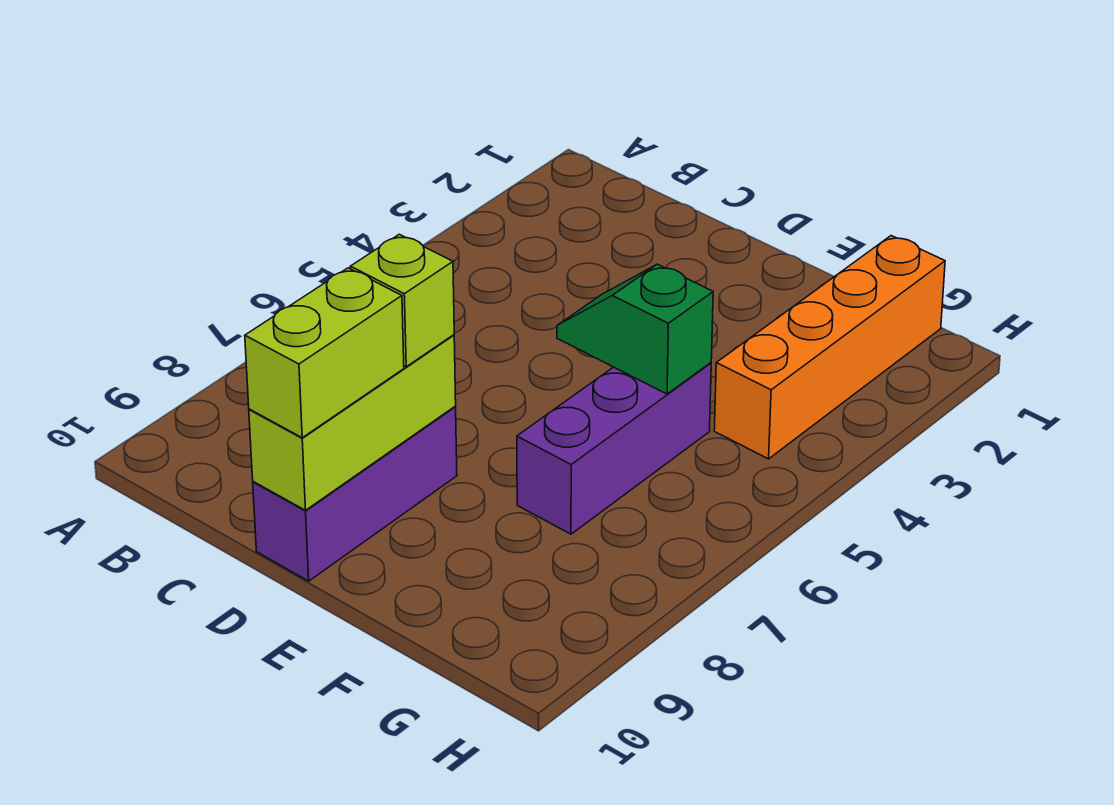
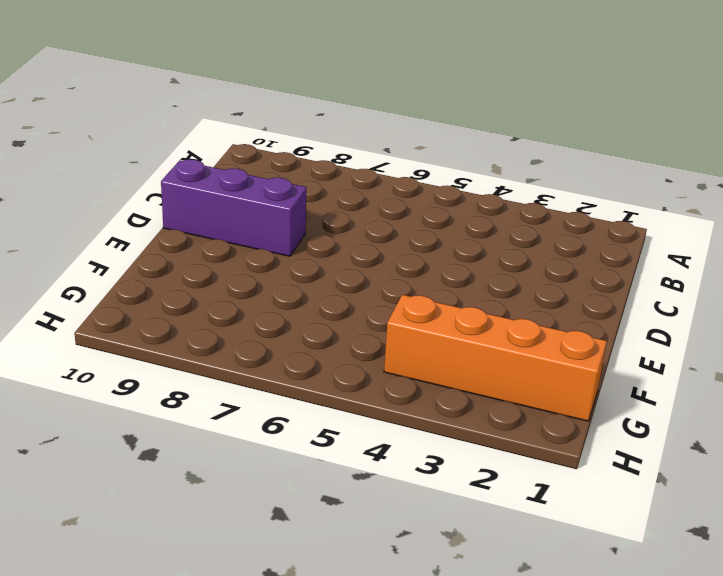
none -> purple brick F5:F7 level 1
none -> lime brick D8:D10 level 2

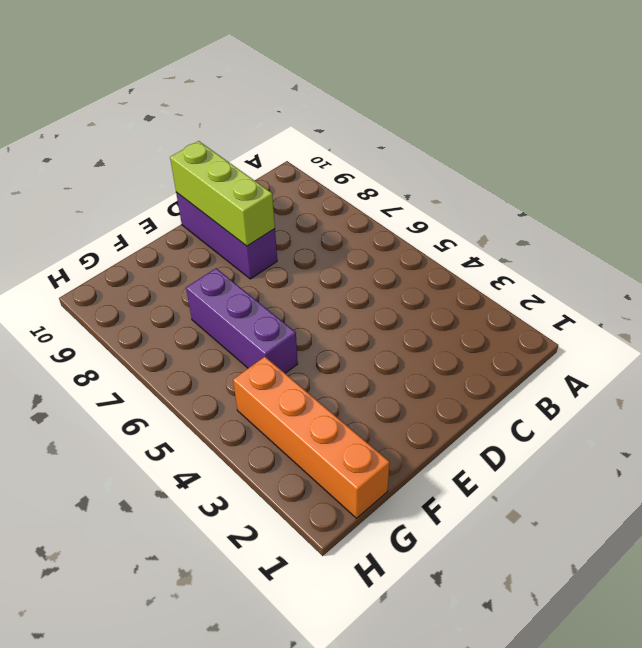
none -> green slope E5:F5 level 2 top F
none -> lime brick D8 level 3

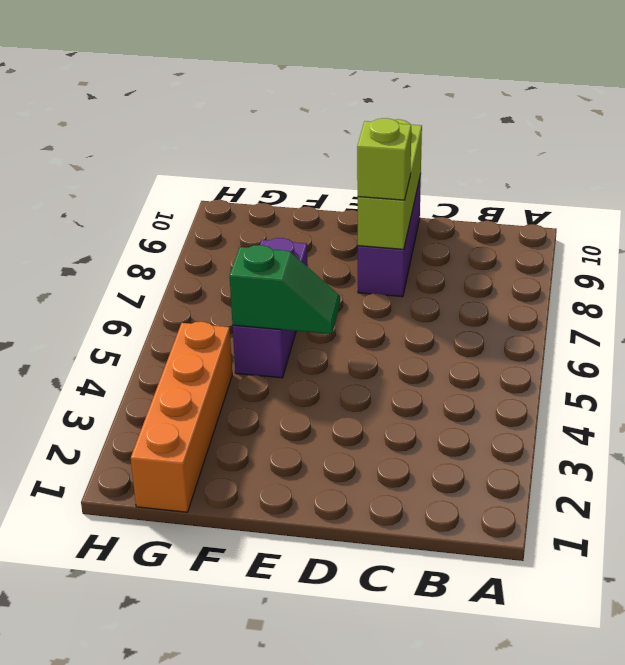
none -> lime brick D9:D10 level 3

